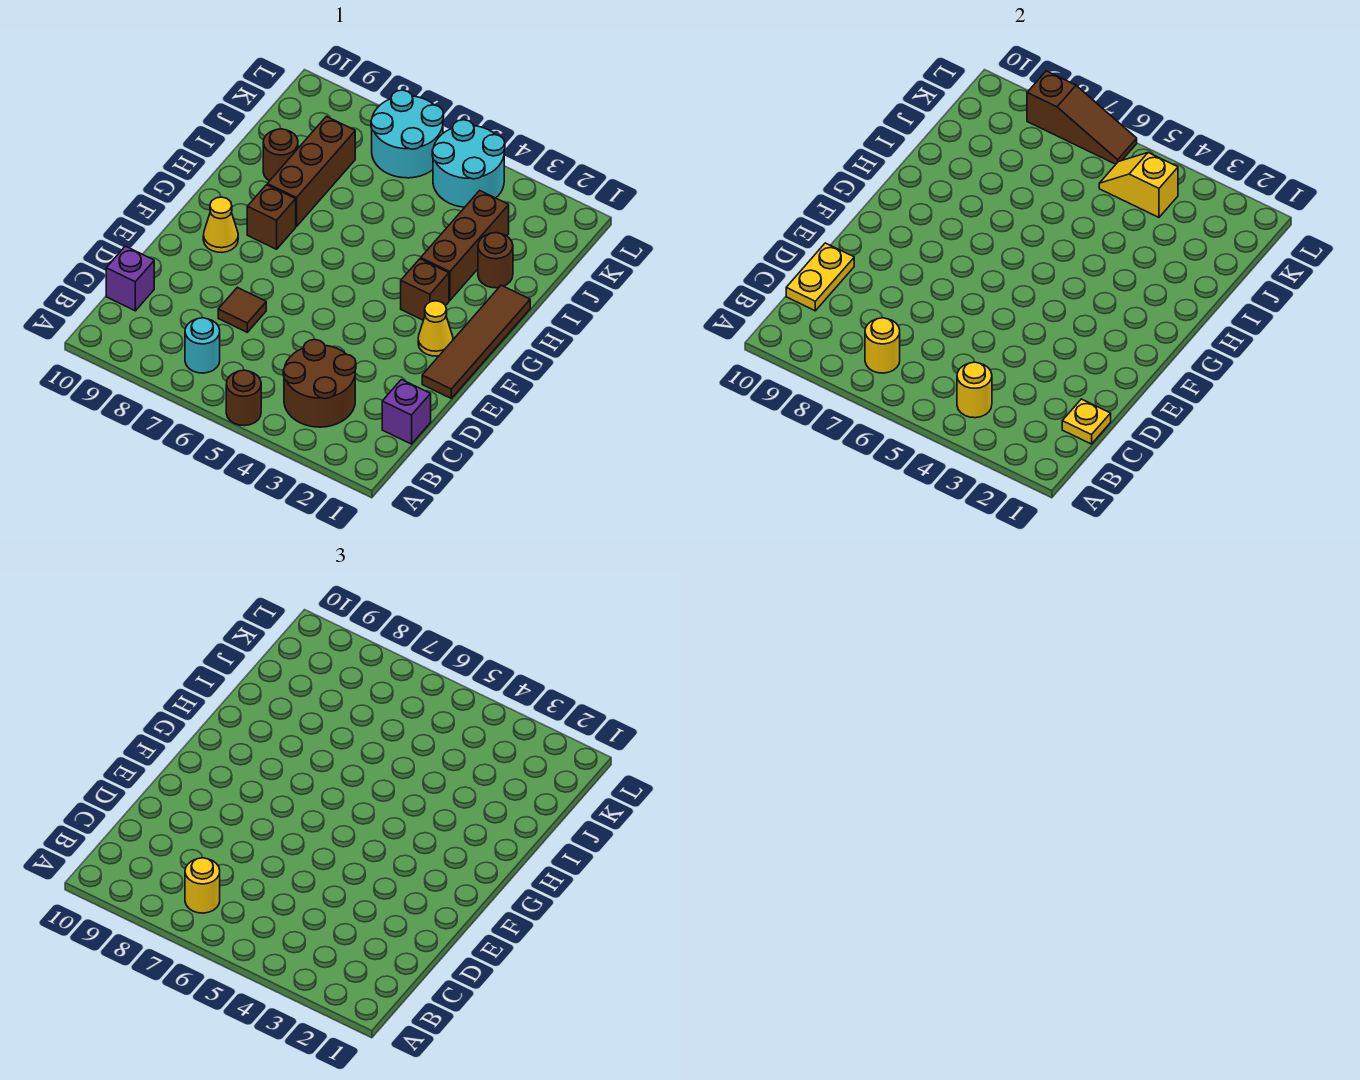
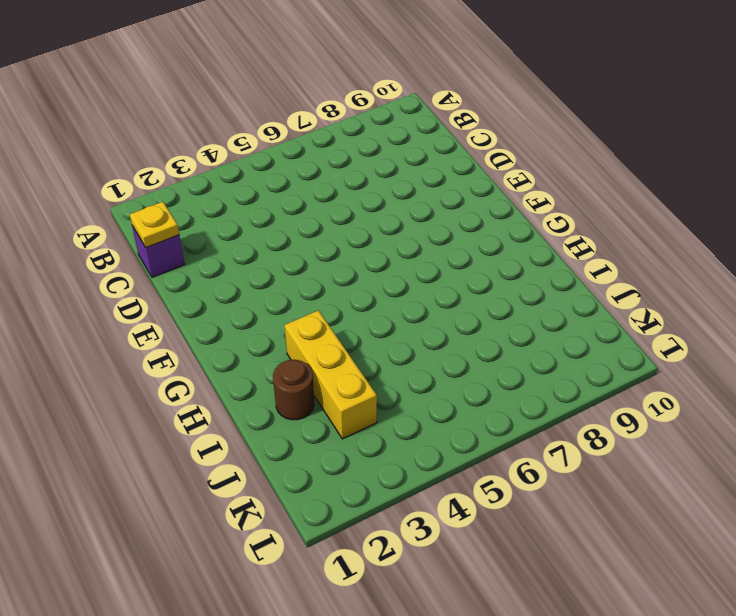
yellow brick H3:J3 level 1 -> brown brick H3:J3 level 1
none -> brown round brick A5 level 1
none -> brown round brick B3:C4 level 1
none -> cyan round brick B7 level 1

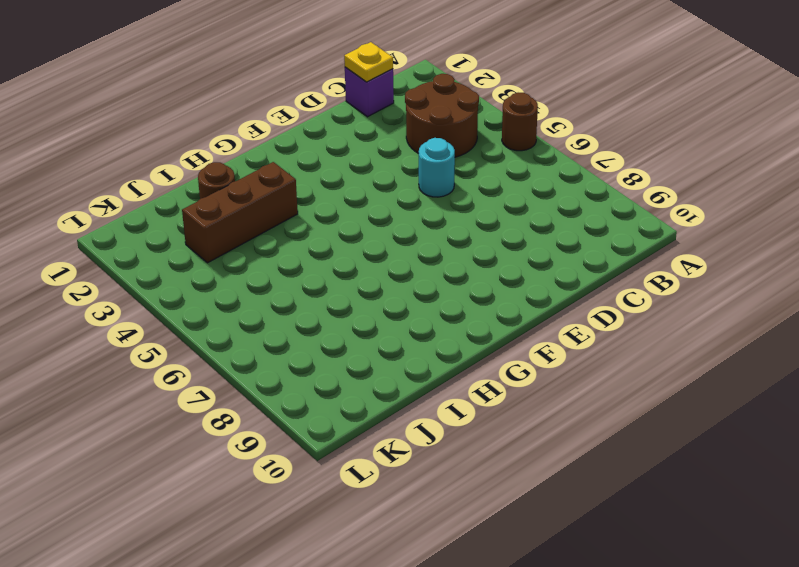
cyan round brick D5 level 1 -> cyan round brick B7 level 1
none -> purple brick C10 level 1
none -> brown tile D7 level 1
none -> brown tile E1:H1 level 1

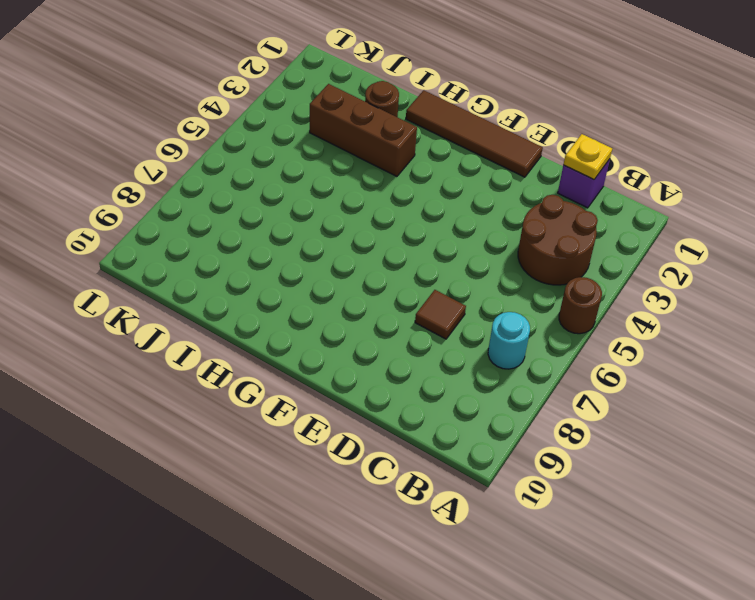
none -> purple brick C10 level 1
none -> yellow cone F2 level 1
none -> yellow cone F9 level 1

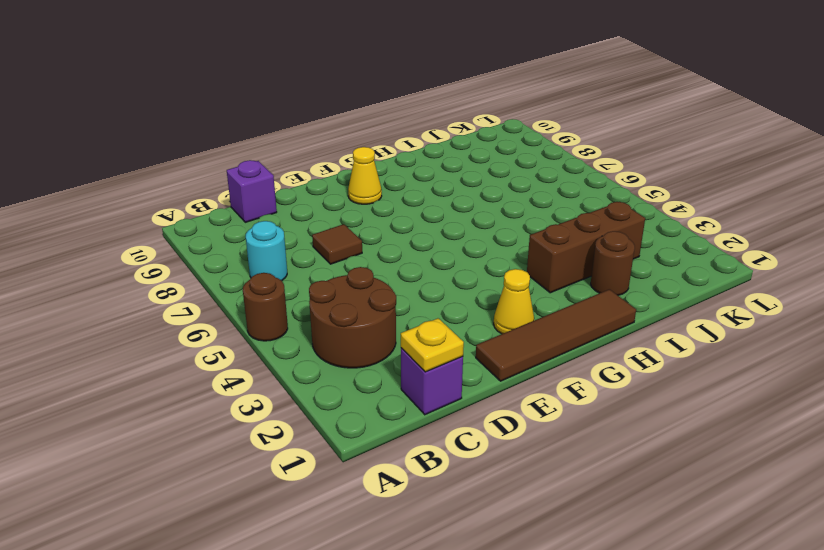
none -> brown brick G3 level 1
none -> brown brick G8 level 1
none -> brown brick H8:J8 level 1

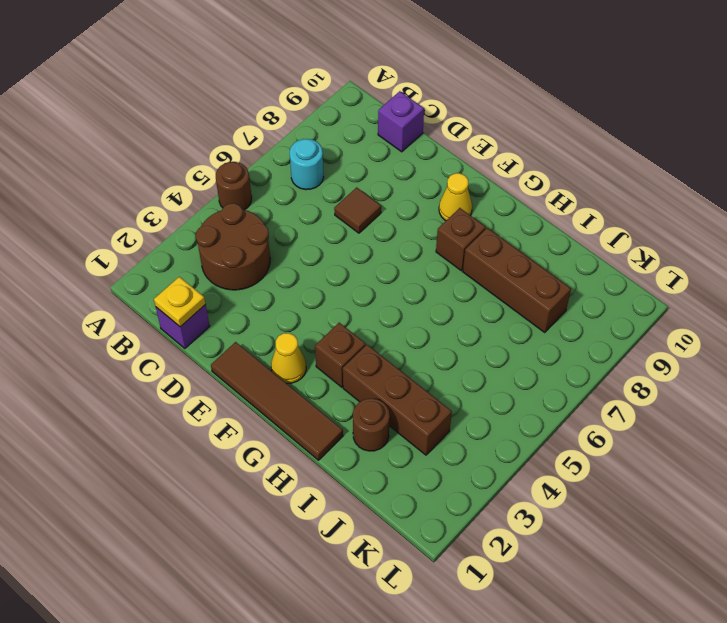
none -> brown round brick I9 level 1
none -> cyan round brick K4:L5 level 1
none -> cyan round brick K6:L7 level 1

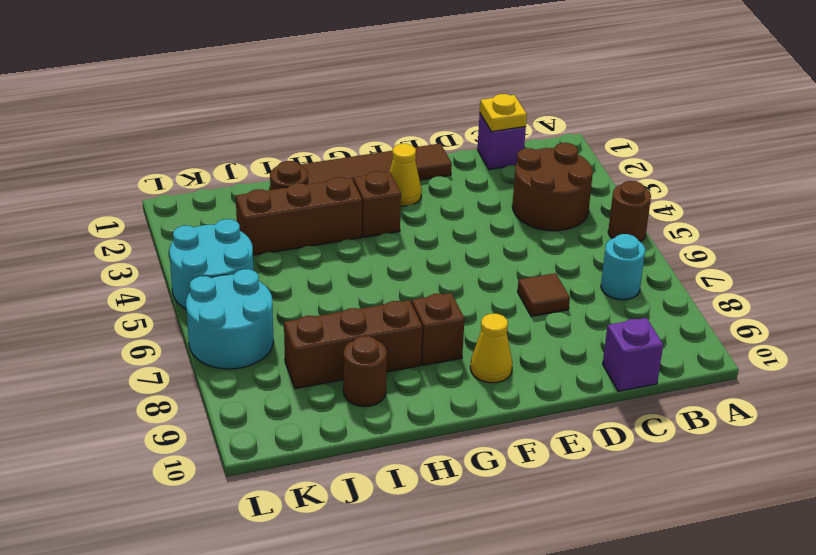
none -> yellow round brick B4 level 2
none -> yellow round brick B7 level 2
none -> yellow plate C10:D10 level 2

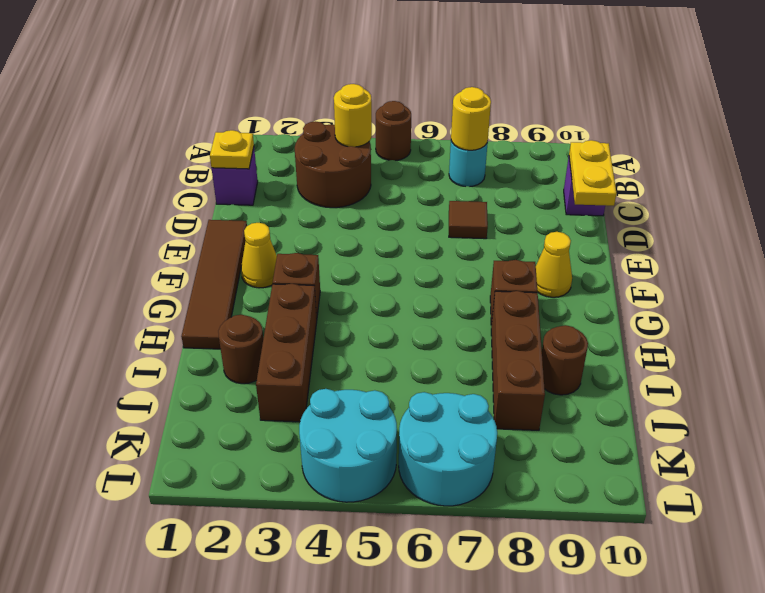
none -> yellow slope K4:K5 level 2 top 4
none -> brown slope L6:L8 level 2 top 8
none -> yellow round brick B7 level 3

